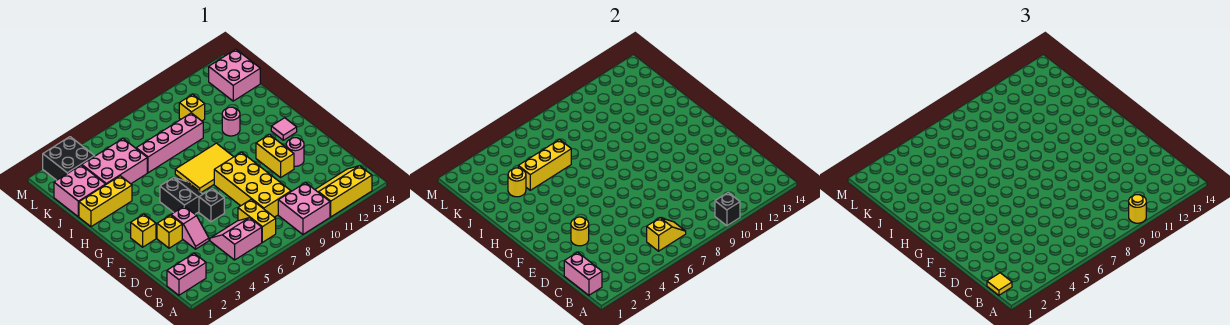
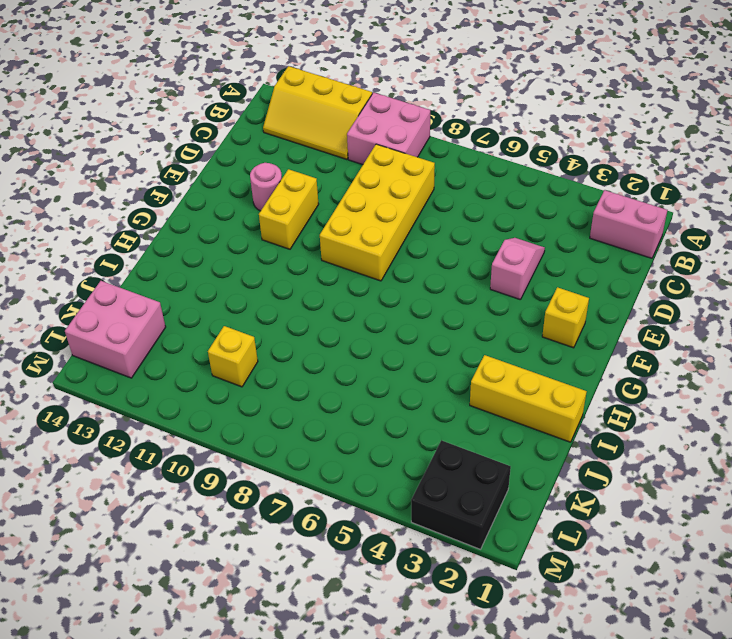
none -> pink slope B5:C6 level 1 top B
none -> yellow brick B7:C7 level 1
none -> yellow brick E3 level 1
none -> black brick E6 level 1

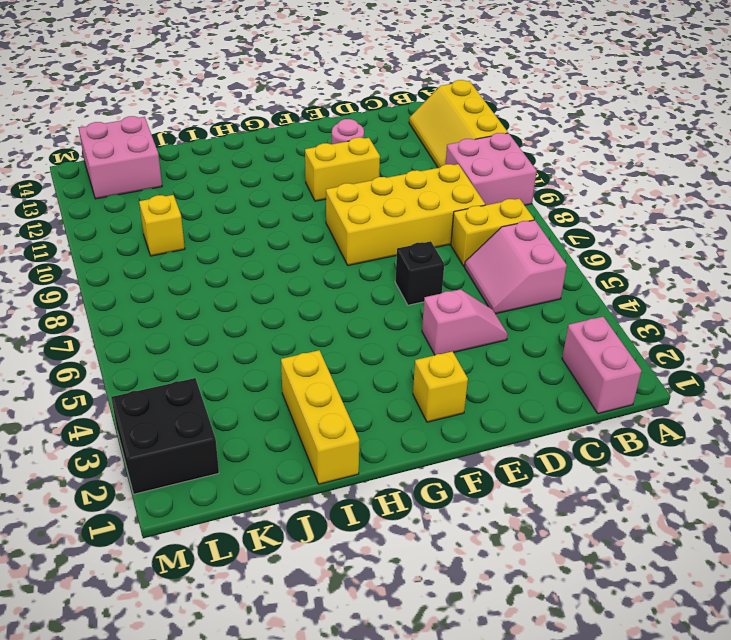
none -> yellow brick E3 level 1
none -> black slope F5:G6 level 1 top 5
none -> yellow tile G7:H9 level 1
none -> pink tile G13 level 1

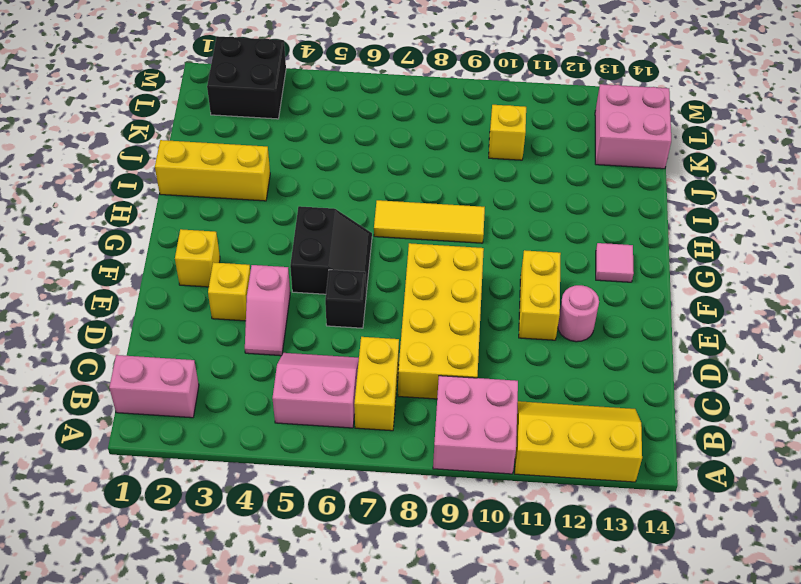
yellow tile H7:H9 level 1 -> yellow tile G7:H9 level 1
none -> pink round brick I11 level 1
none -> pink brick J1:K2 level 1
none -> pink brick J3:K5 level 1
none -> pink brick J6:J9 level 1

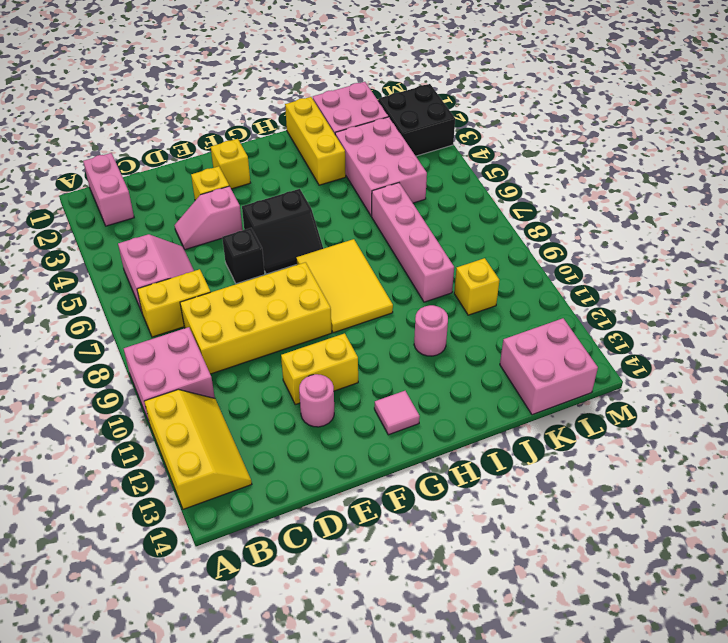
none -> black brick A10 level 2
none -> pink brick B1:C1 level 2
none -> yellow slope B6:B7 level 2 top 6
none -> yellow round brick E3 level 2

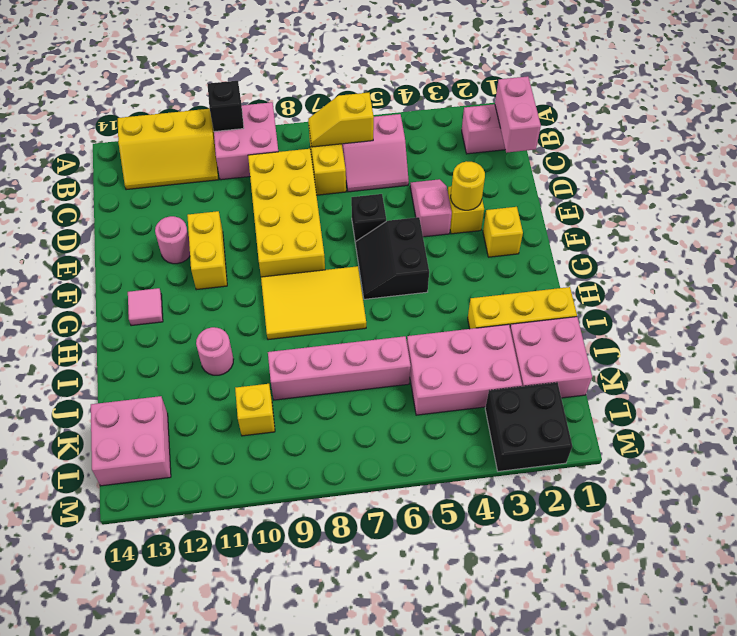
none -> yellow round brick J3 level 2
none -> yellow brick J4:J6 level 2
none -> yellow round brick A10 level 3
none -> yellow tile B1 level 3

